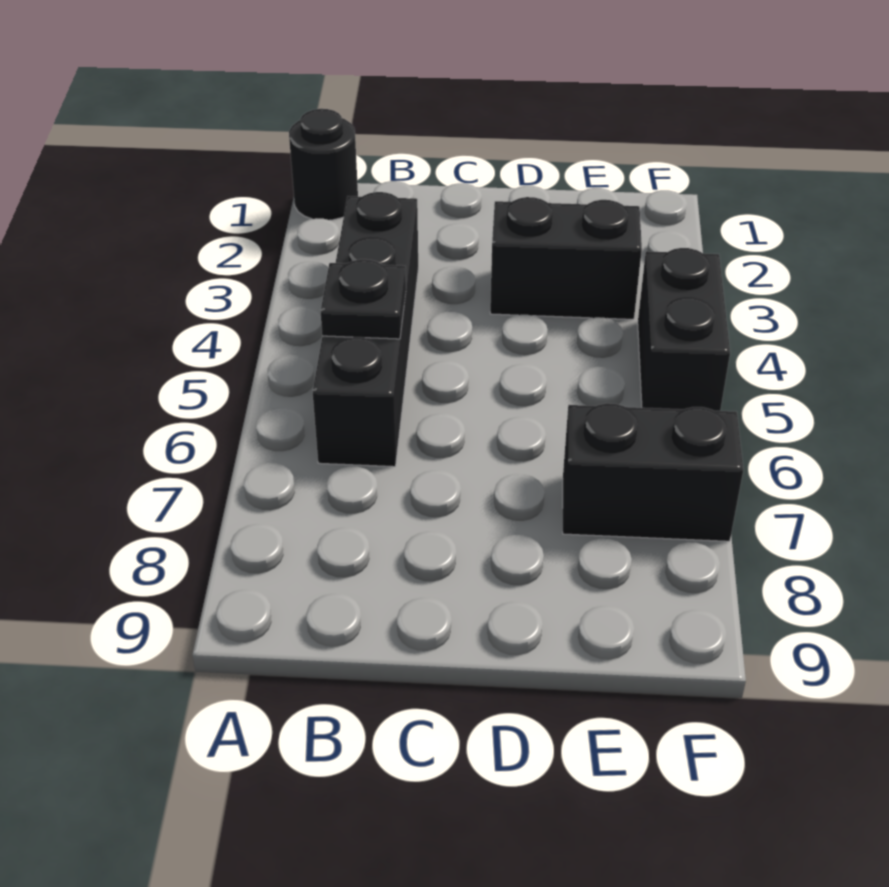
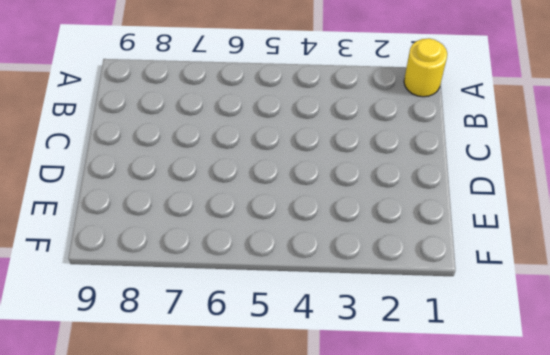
yellow round brick A1 level 1 -> black round brick A1 level 1
none -> black brick B3:B6 level 1
none -> black brick D3:E3 level 1

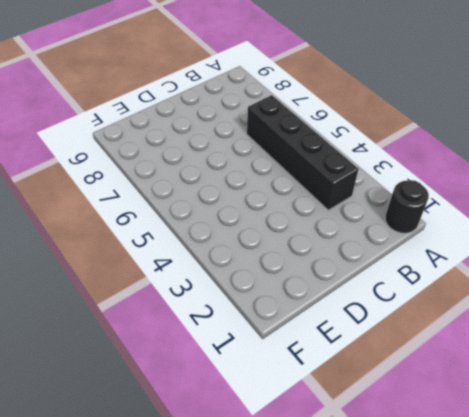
none -> black brick D3:E3 level 1
none -> black brick E7:F7 level 1

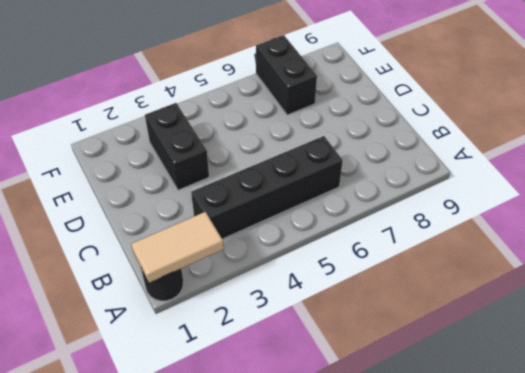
tan tile A1:A2 level 2 -> none
none -> black brick F4:F5 level 1
none -> black plate B5 level 2

